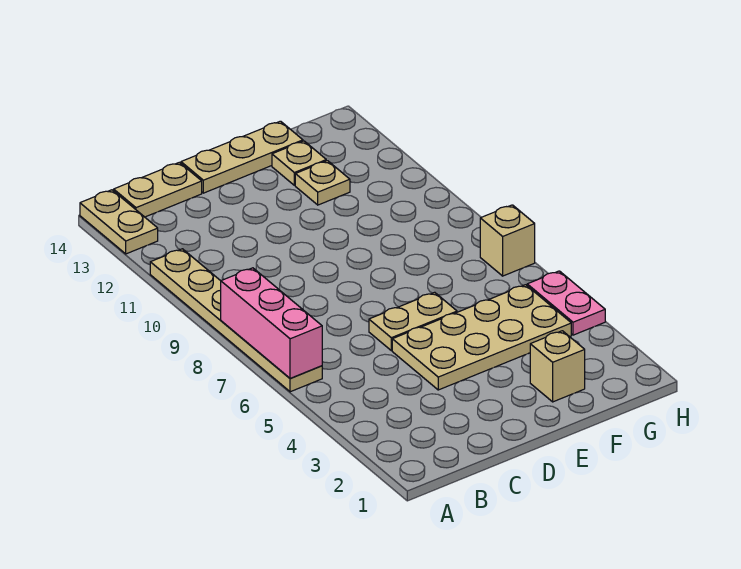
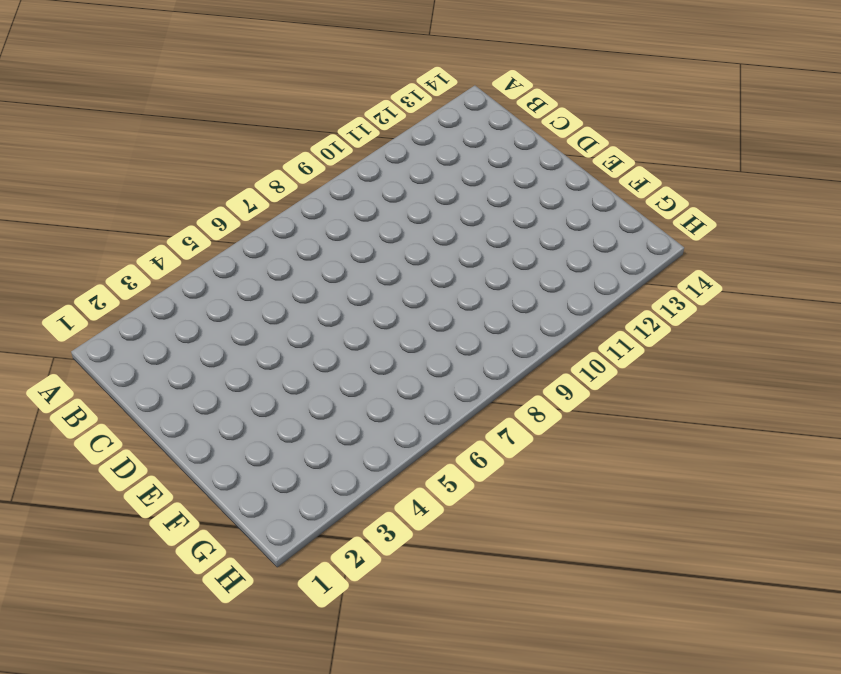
none -> tan plate A6:A11 level 1
none -> tan plate A13:A14 level 1
none -> tan plate B14:C14 level 1

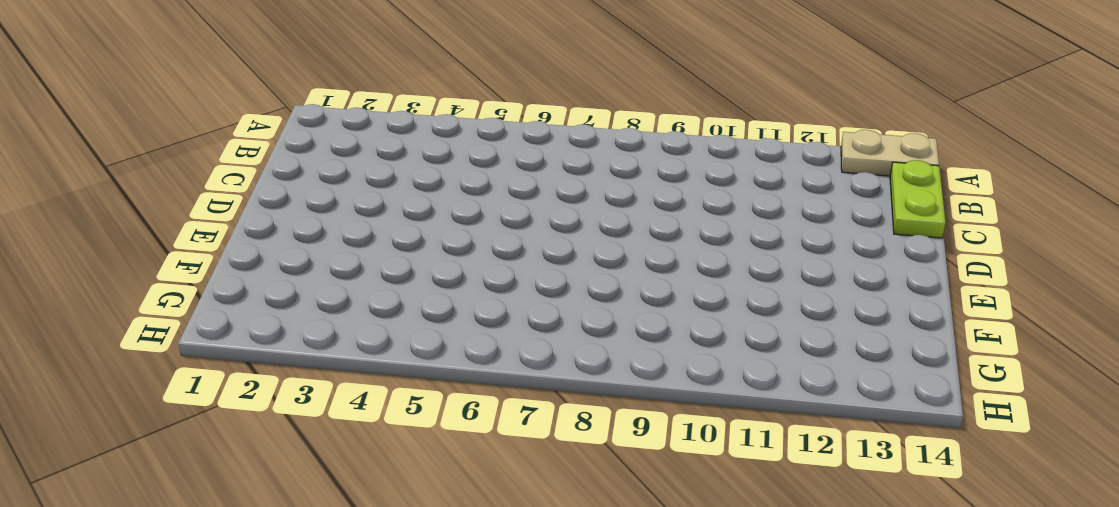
lime plate B14:C14 level 1 -> tan plate B14:C14 level 1
none -> tan plate A6:A11 level 1
none -> tan plate D4:G5 level 1
none -> tan plate D6:E6 level 1

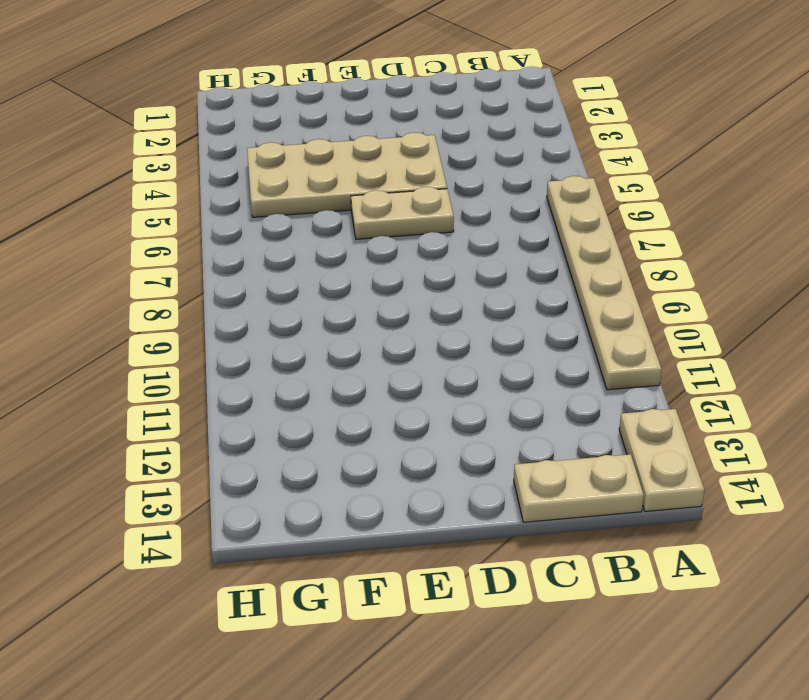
none -> tan plate D14:F14 level 1
none -> tan brick F2 level 1
none -> tan plate F12 level 1

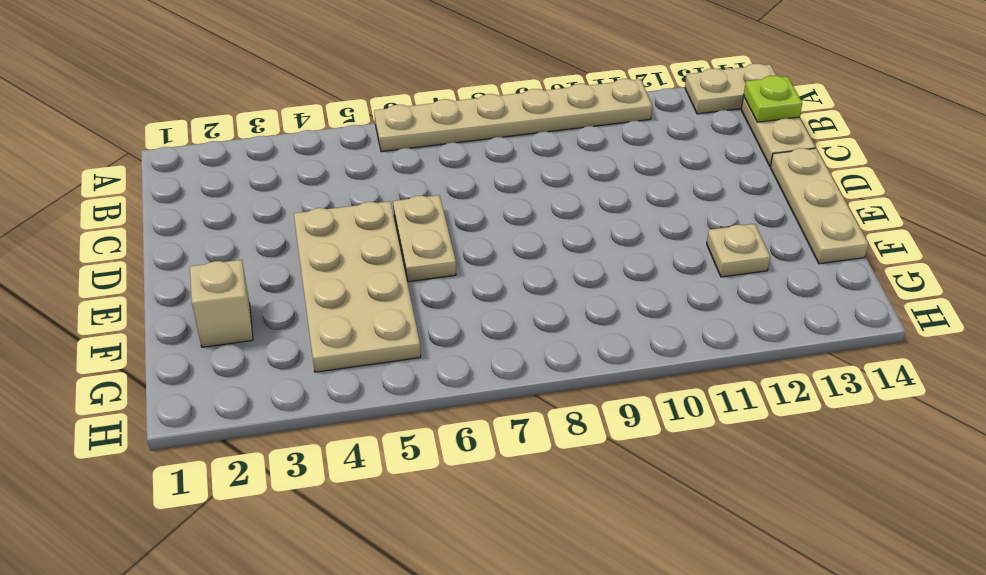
lime plate B14 level 2 -> none
none -> tan plate F13 level 1
none -> pink plate H4:H5 level 1
none -> tan brick H7 level 1

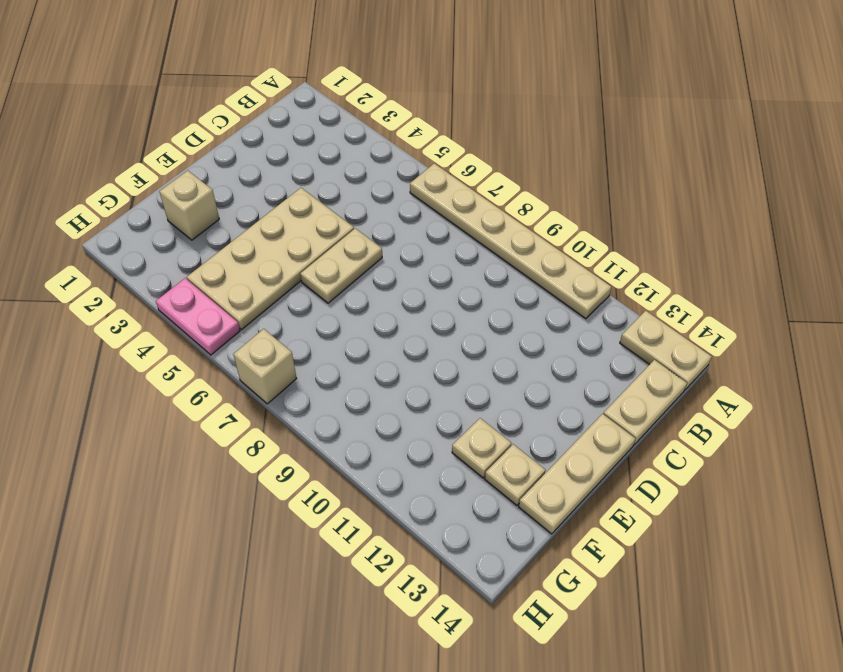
none -> pink brick A6:A8 level 2

